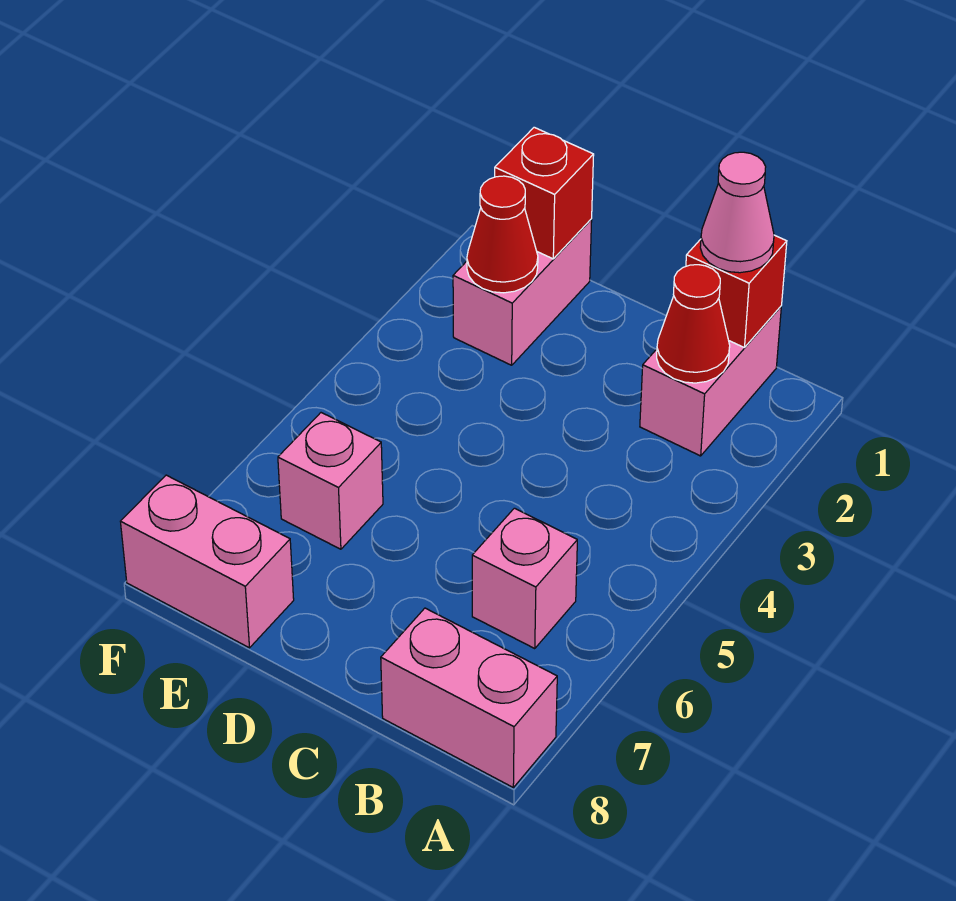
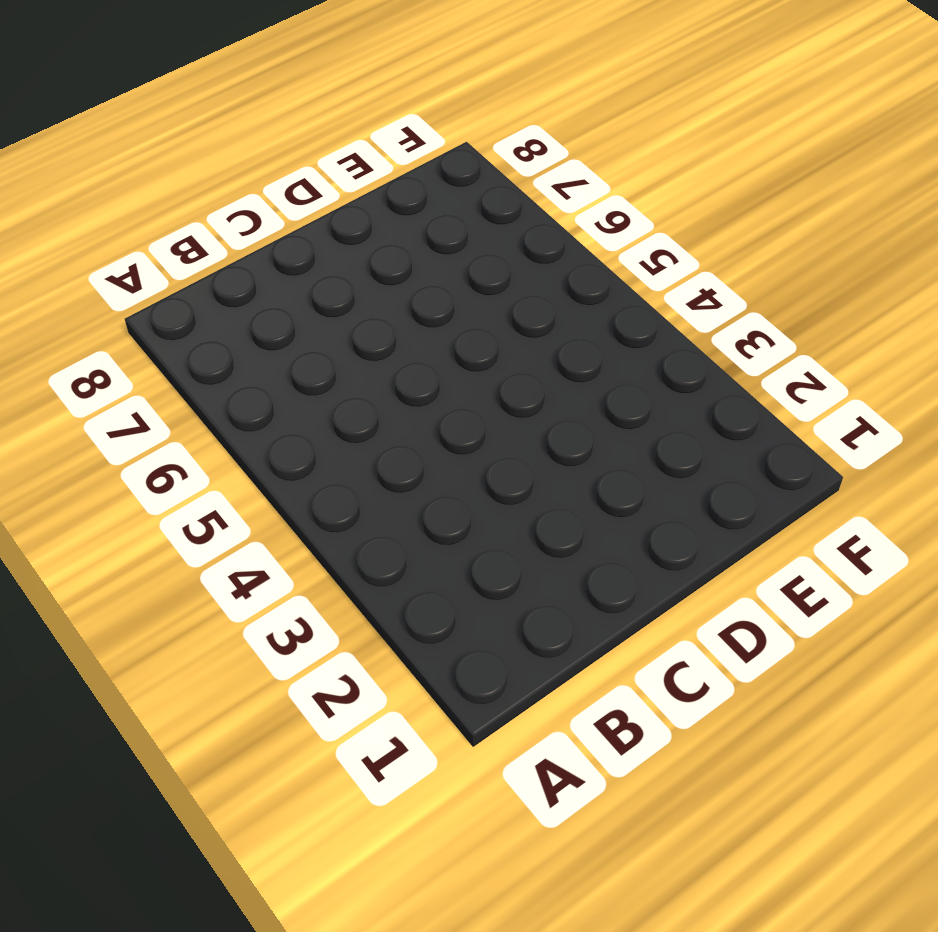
none -> pink brick A8:B8 level 1
none -> pink brick B1:B2 level 1

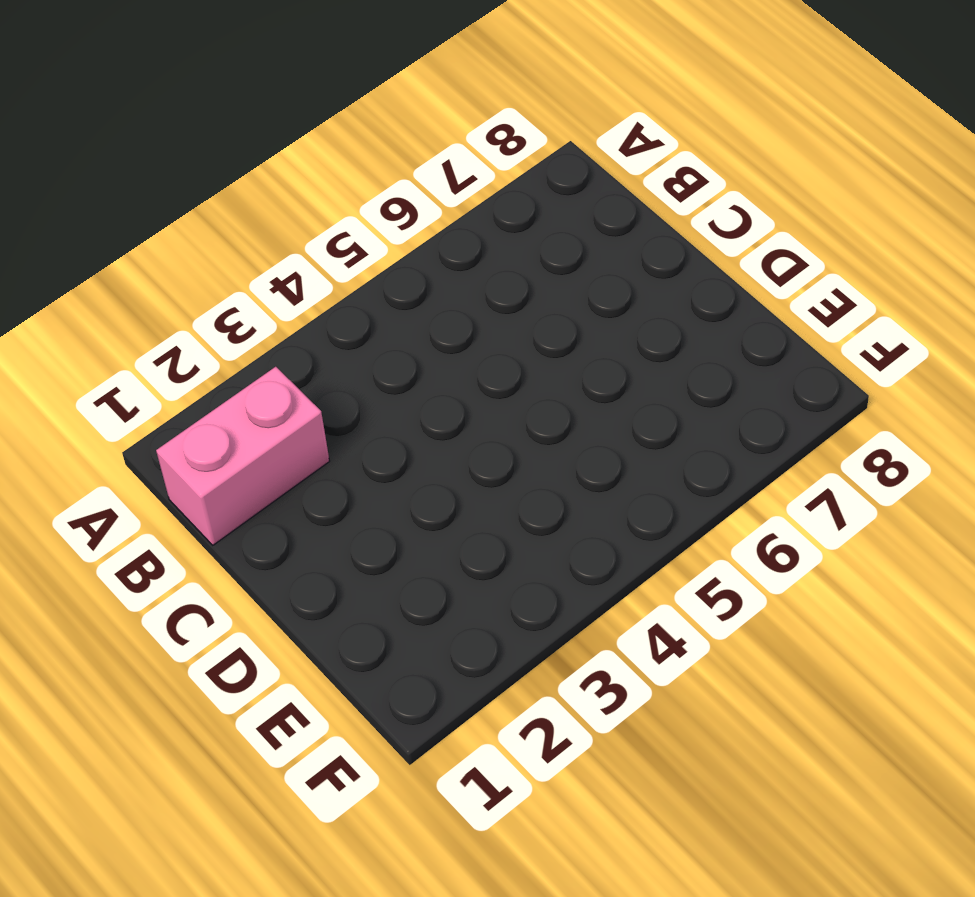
none -> pink brick A8:B8 level 1
none -> pink brick B6 level 1

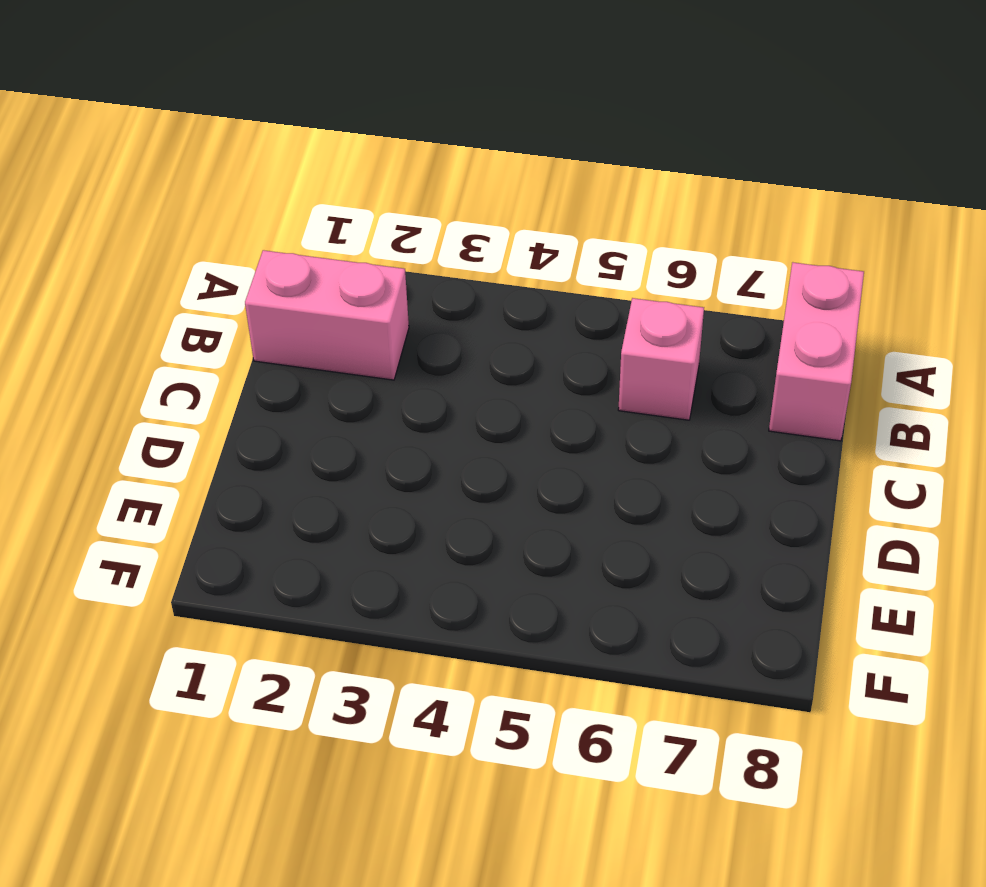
none -> pink brick E1:E2 level 1
none -> pink brick E6 level 1

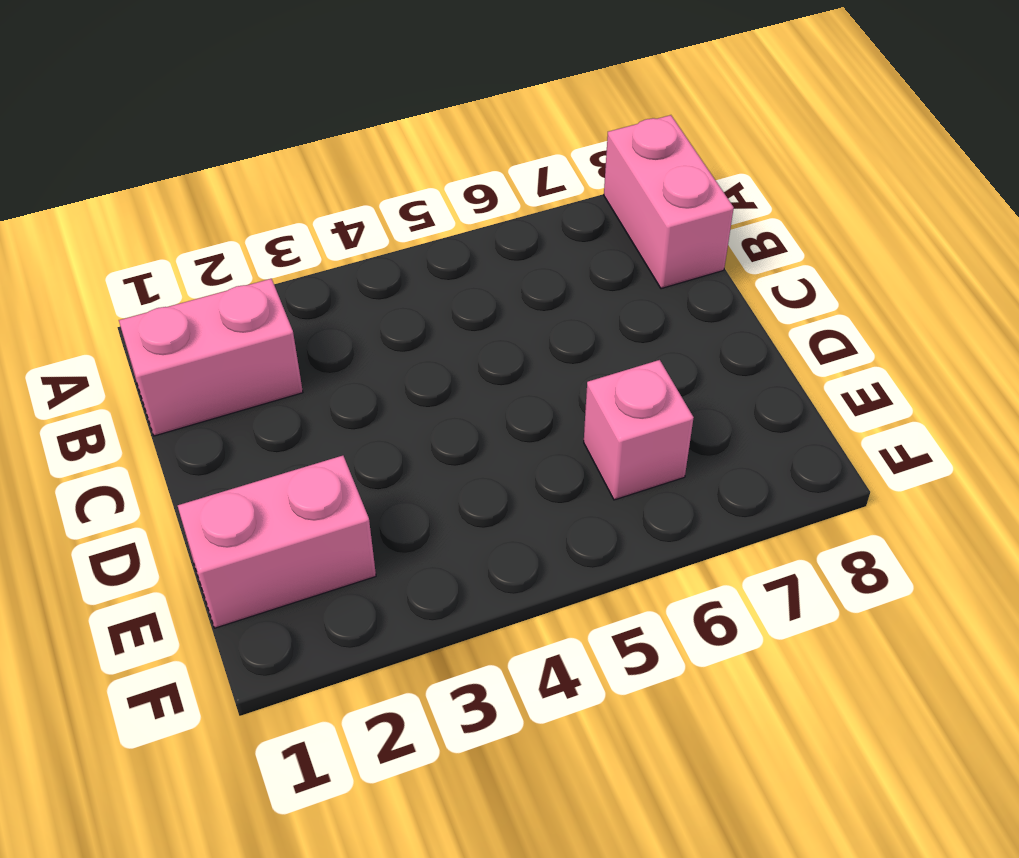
none -> pink brick B6 level 1
none -> pink brick E8:F8 level 1

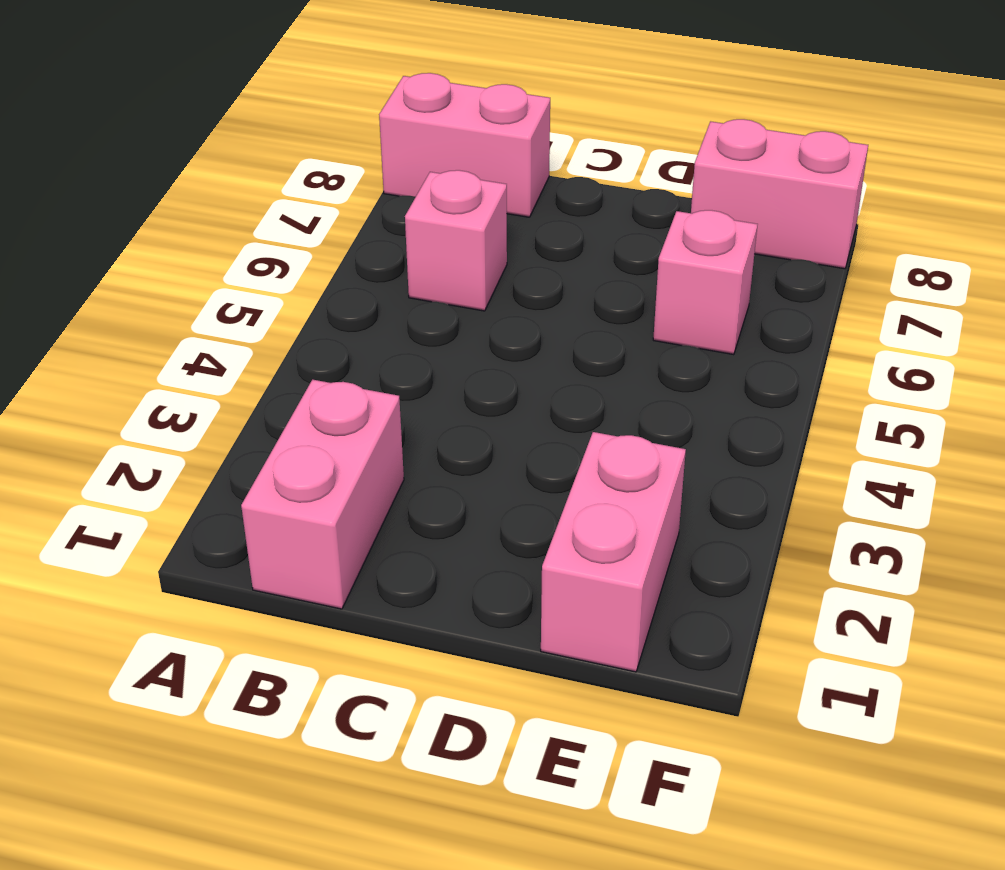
none -> red brick B1 level 2
none -> red cone B2 level 2

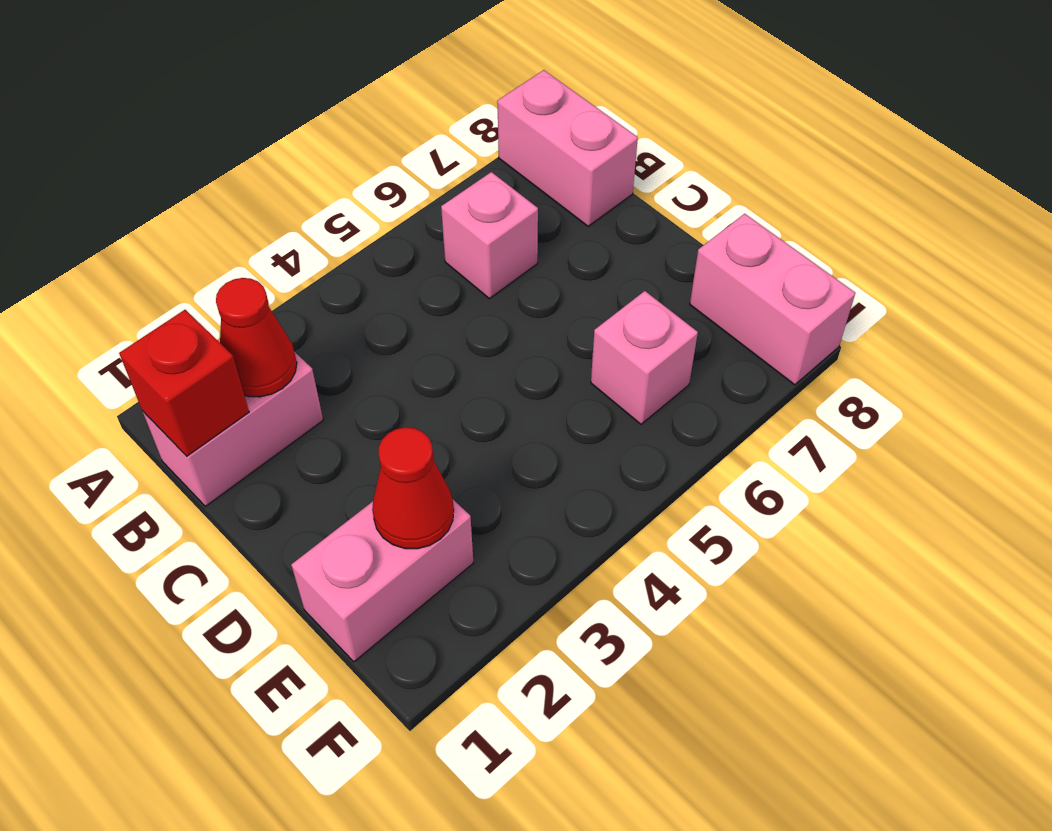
none -> red brick E1 level 2
none -> pink cone B1 level 3

